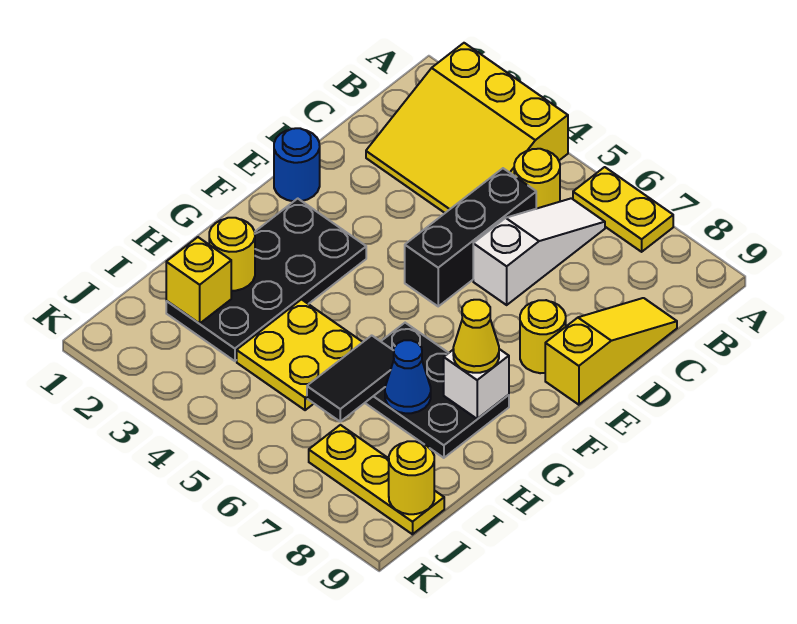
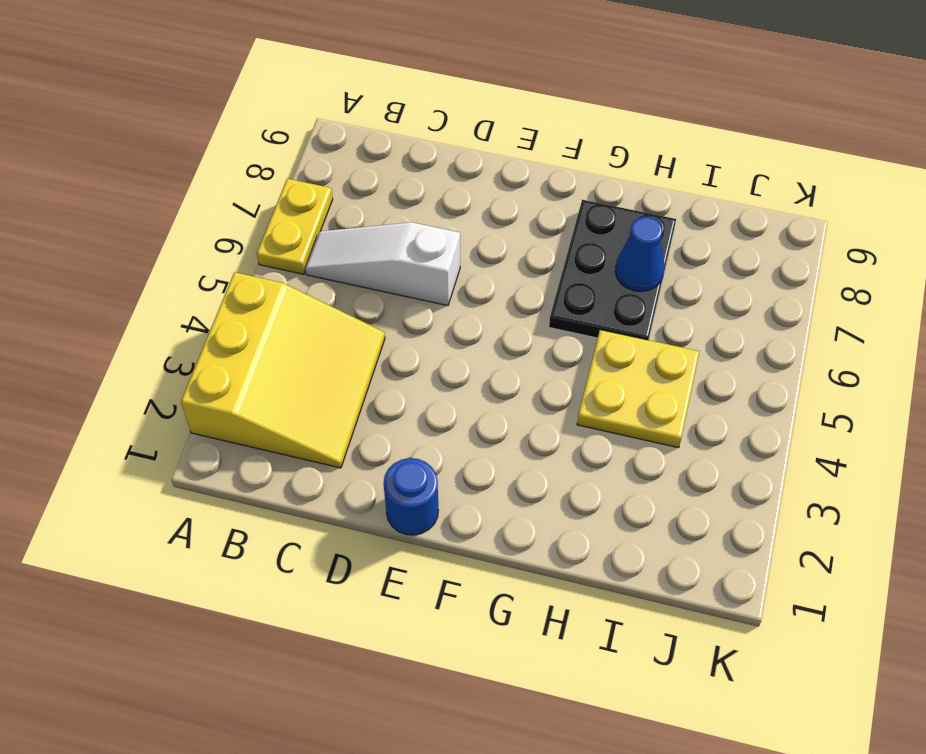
none -> yellow round brick B5 level 1
none -> black brick C5:E5 level 1
none -> yellow slope C9:E9 level 1 top E

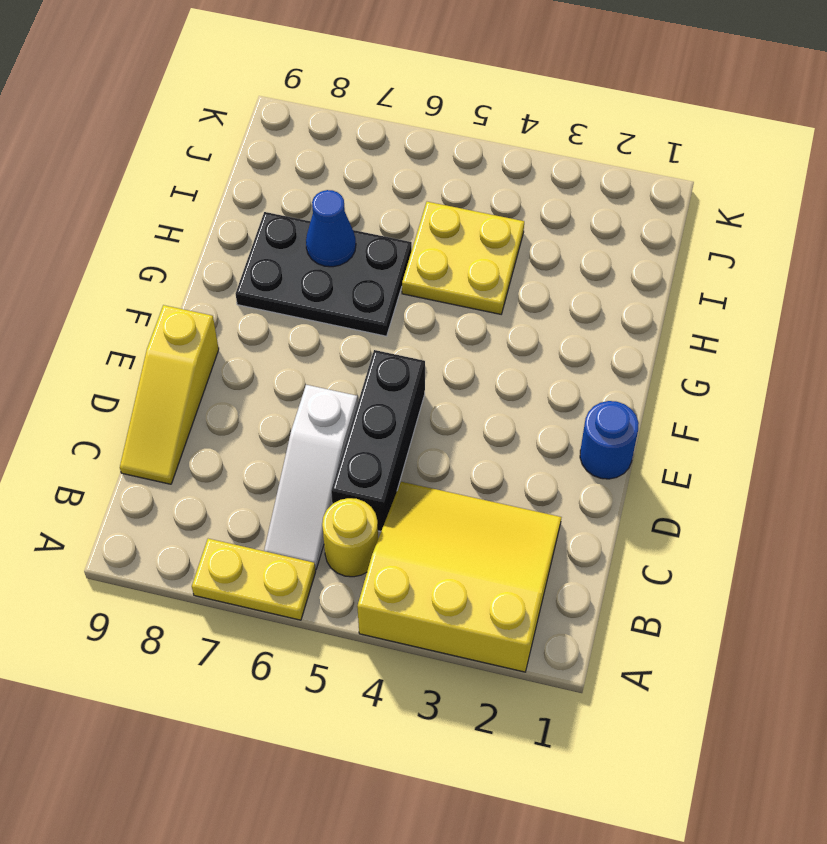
none -> yellow round brick E8 level 1
none -> black plate F2:I3 level 1
none -> yellow plate J7:J9 level 1

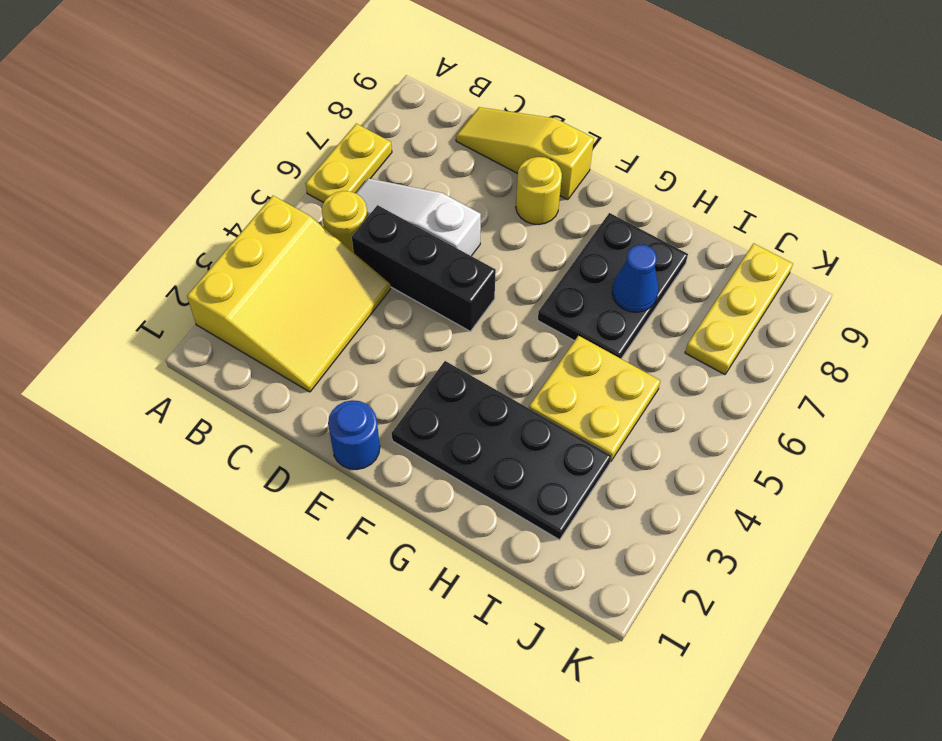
none -> white brick G8 level 2
none -> yellow round brick H2 level 2
none -> black tile H6:I6 level 2

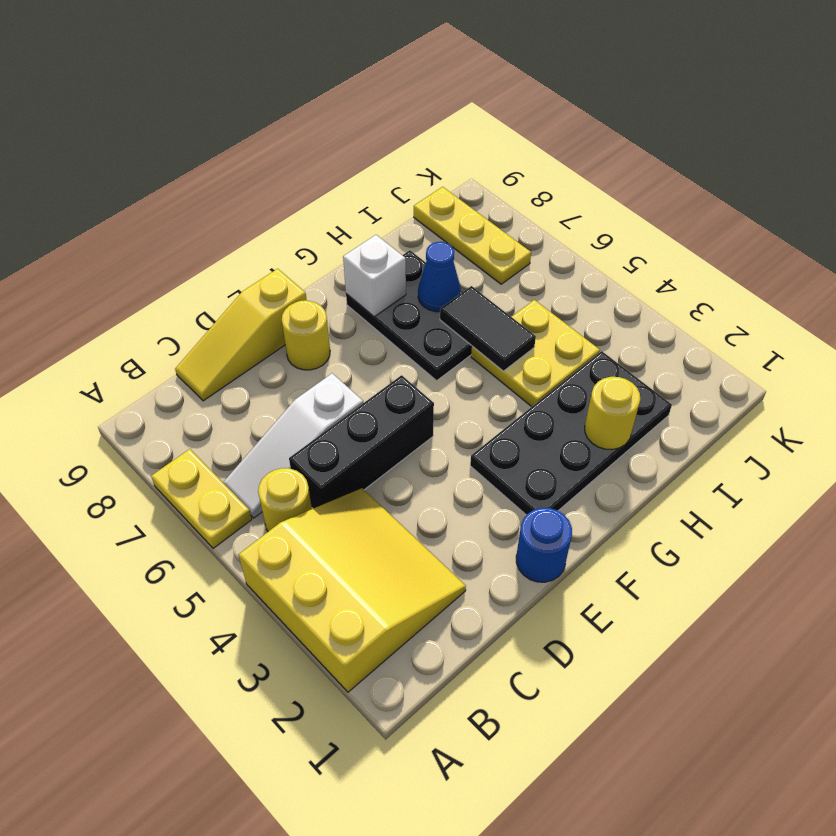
black tile H5:H6 level 2 -> black tile H6:I6 level 2
none -> yellow brick I2 level 2
none -> yellow round brick J9 level 2
none -> yellow cone G8 level 3

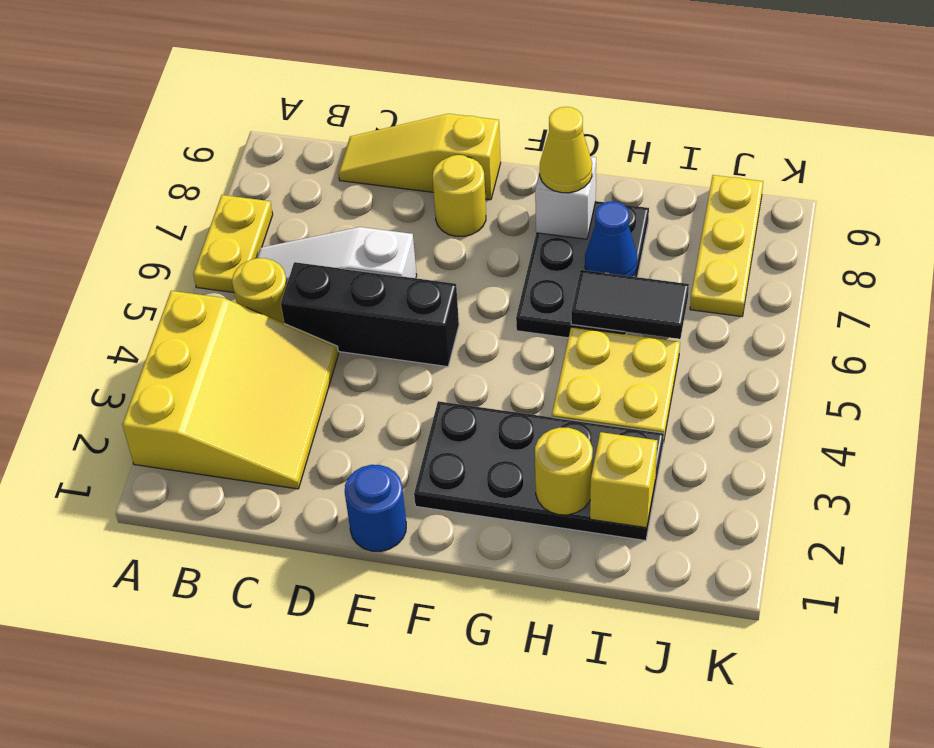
none -> yellow round brick J9 level 2

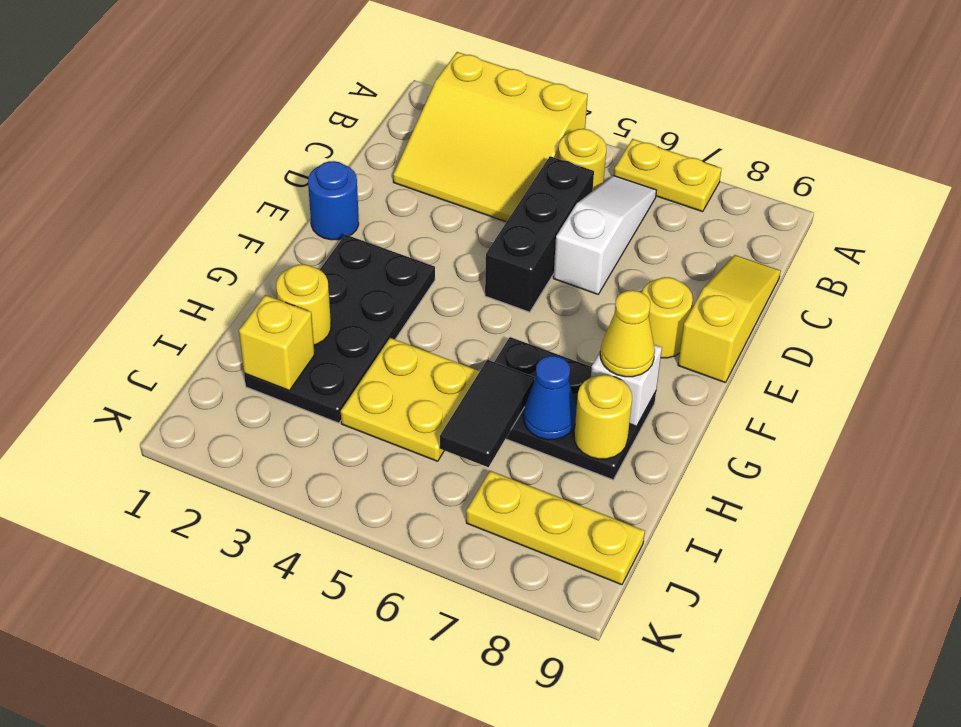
yellow round brick H8 level 2 -> yellow round brick J9 level 2

